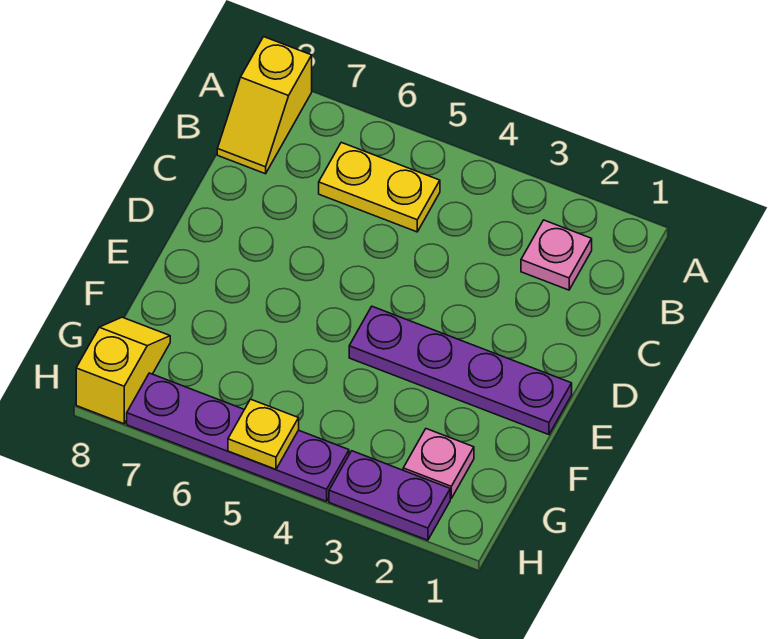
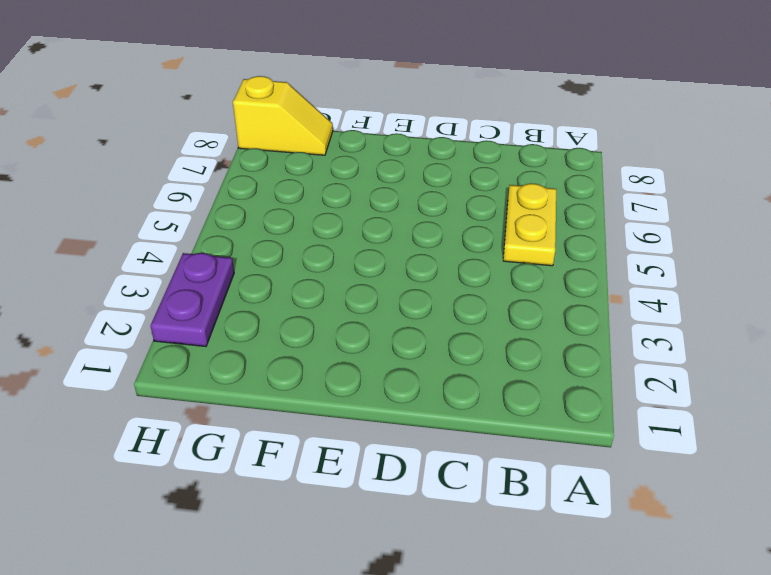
none -> yellow slope A8:B8 level 1 top A
none -> pink plate B2 level 1

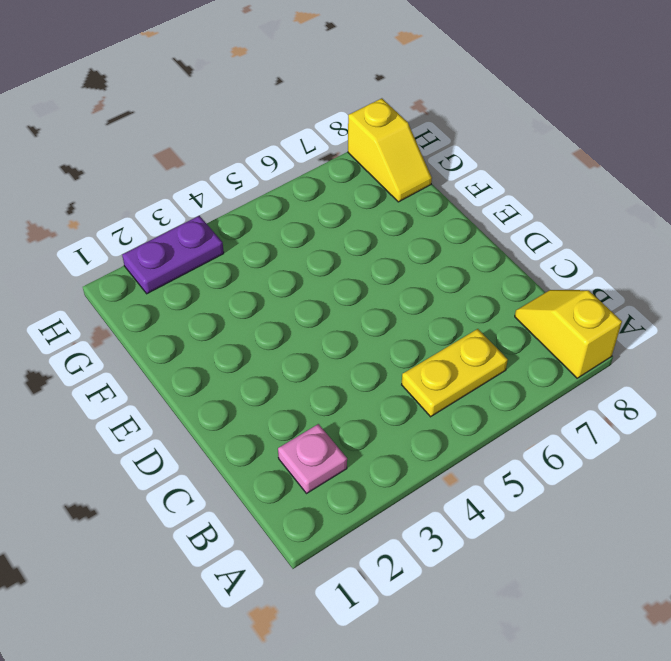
none -> purple plate E1:E4 level 1
none -> pink plate G2 level 1

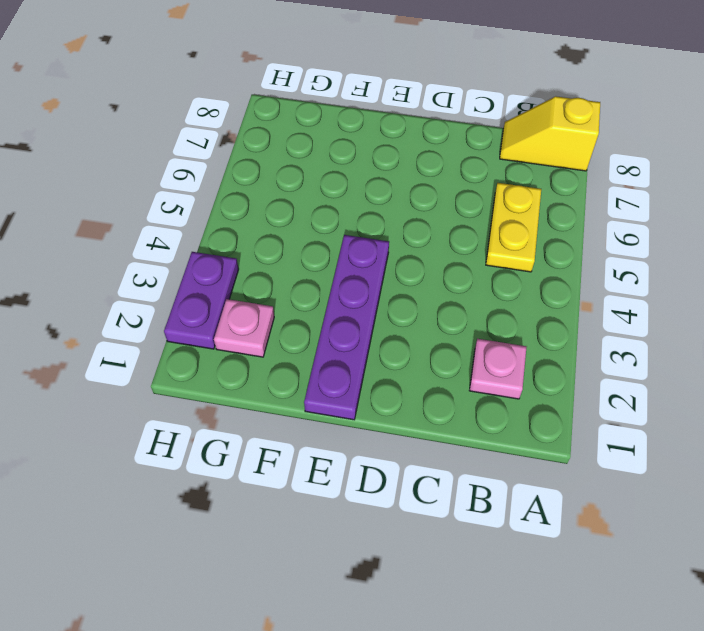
none -> yellow slope G8:H8 level 1 top H
none -> purple plate H4:H7 level 1

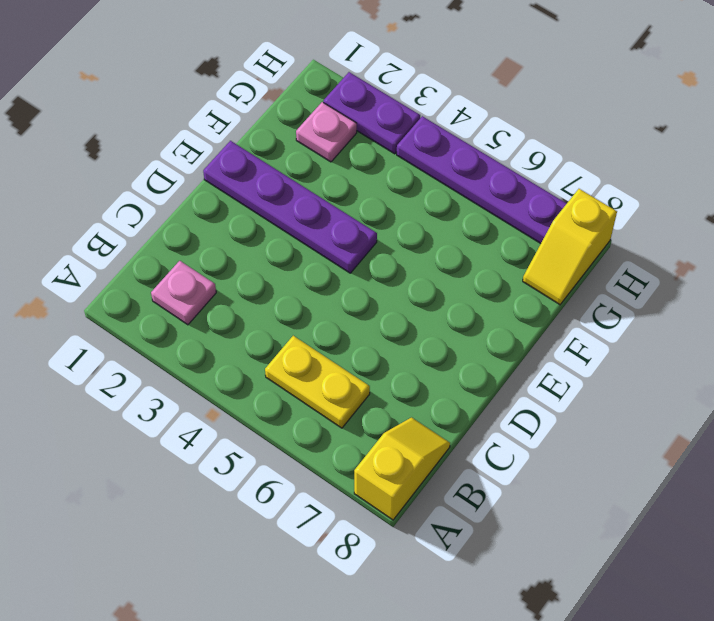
none -> yellow plate H5 level 2

